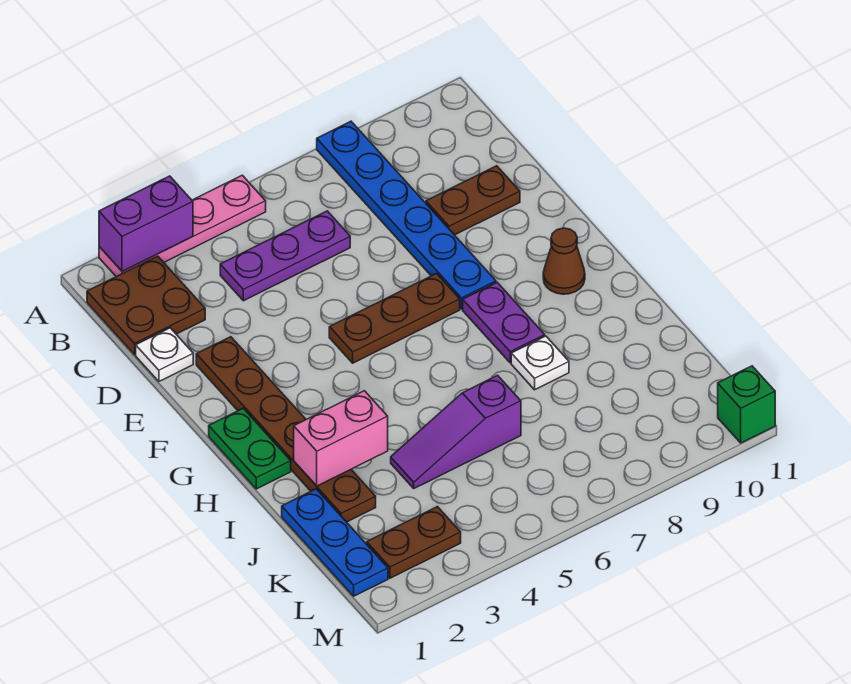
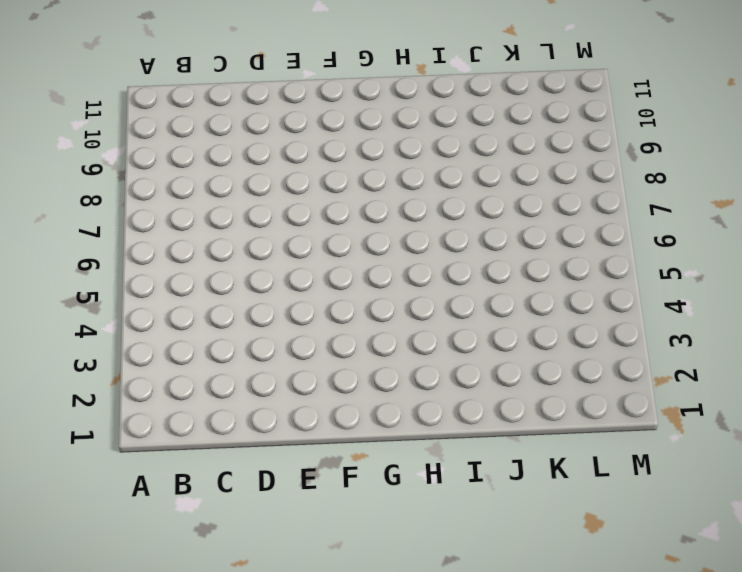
none -> pink plate A2:A5 level 1
none -> blue plate A8:F8 level 1
none -> brown plate B1:C2 level 1

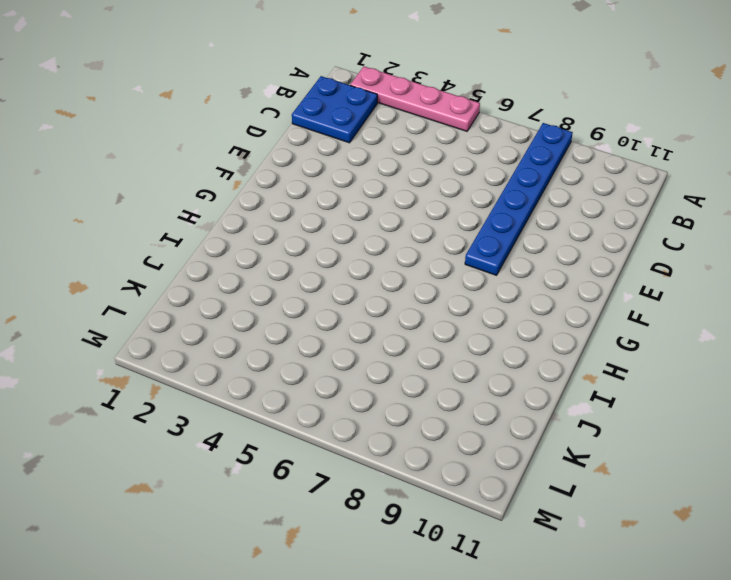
blue plate B1:C2 level 1 -> brown plate B1:C2 level 1
none -> purple plate C4:C6 level 1
none -> white plate D1 level 1
none -> brown plate D9:D10 level 1

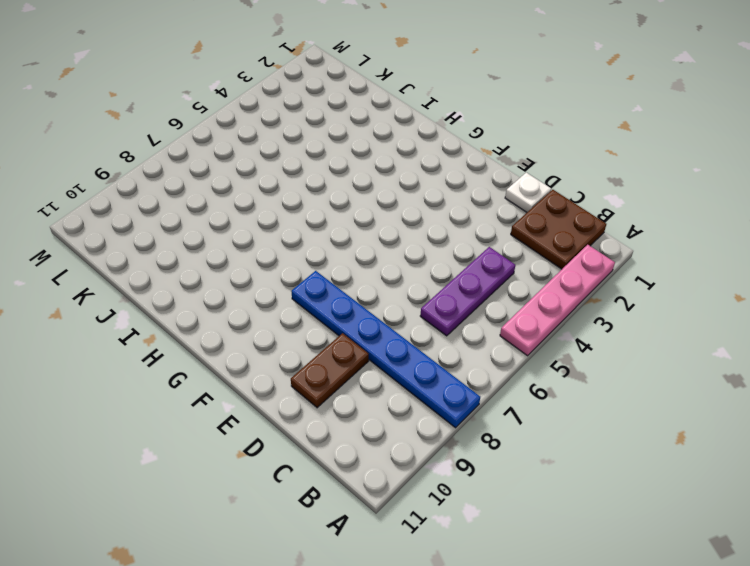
none -> brown plate E2:J2 level 1
none -> brown plate F5:F7 level 1
none -> green plate G1:H1 level 1

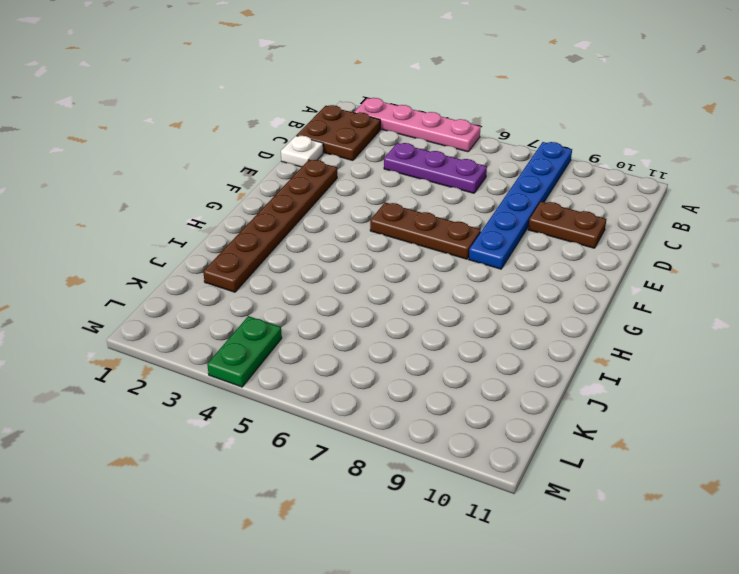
green plate L4:M4 level 1 -> green plate G1:H1 level 1
none -> purple plate G8:H8 level 1
none -> brown cone G10 level 1
none -> white plate I8 level 1

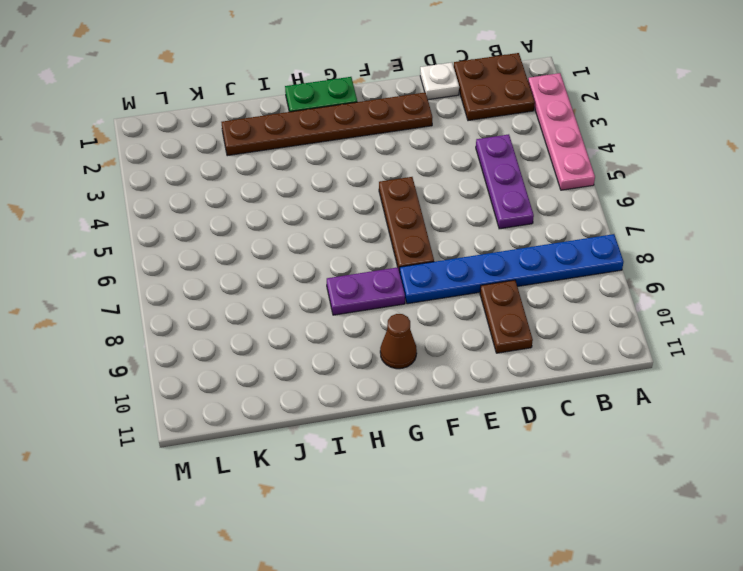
none -> white plate I8 level 1
none -> blue plate J1:L1 level 1
none -> purple slope J4:J6 level 1 top 6

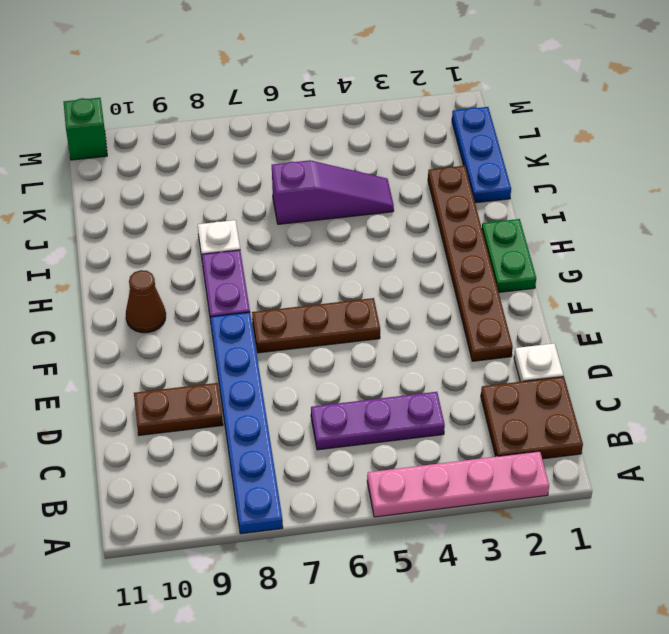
none -> brown plate L2:L3 level 1
none -> purple brick A2:A3 level 2
none -> pink brick I2:I3 level 2

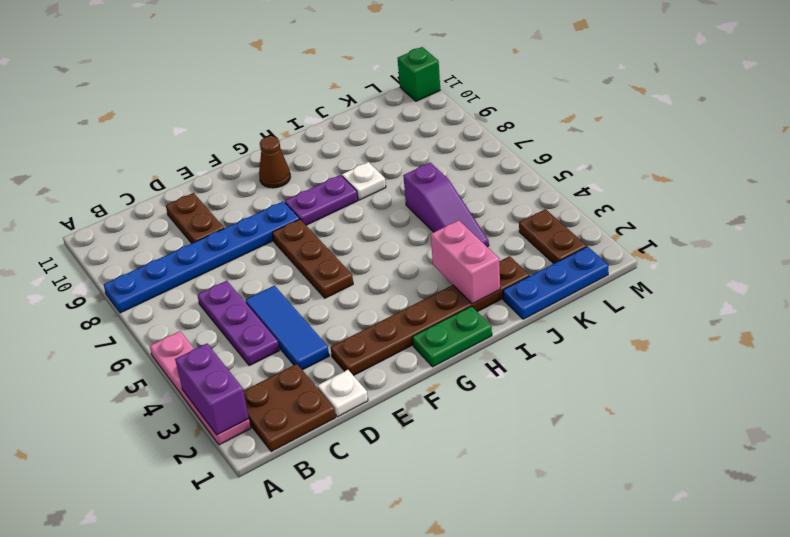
blue tile D3:D5 level 1 -> none

